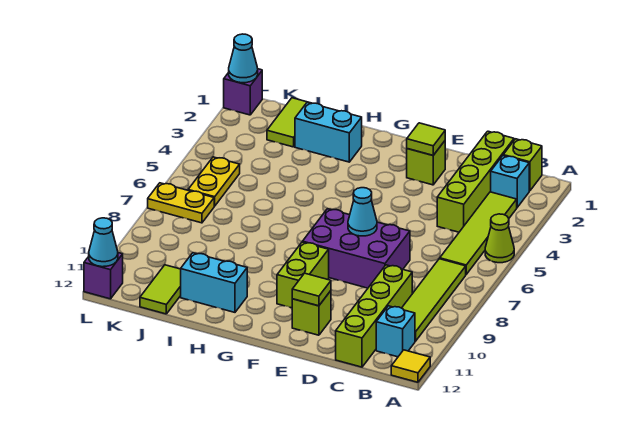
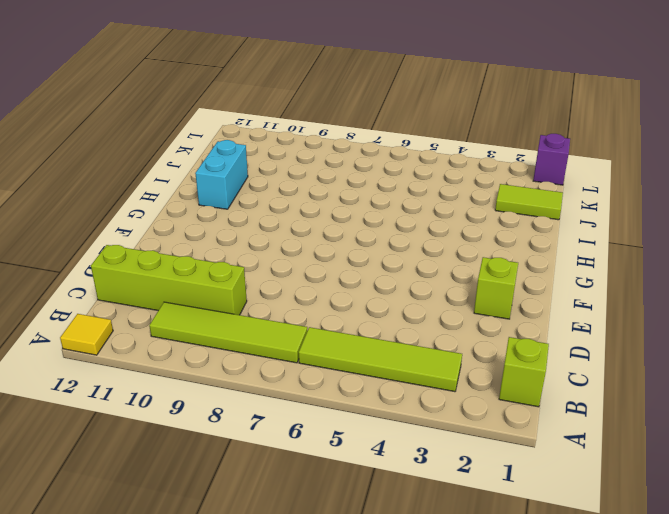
none -> lime cone A5 level 1
none -> cyan brick B2 level 1
none -> cyan brick B11 level 1

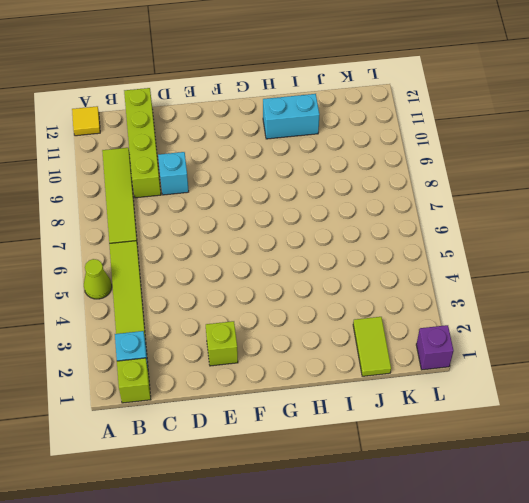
cyan brick D9 level 1 -> cyan brick B11 level 1
none -> lime brick C1:C4 level 1
none -> purple brick D7:F8 level 1
none -> lime brick E11 level 1

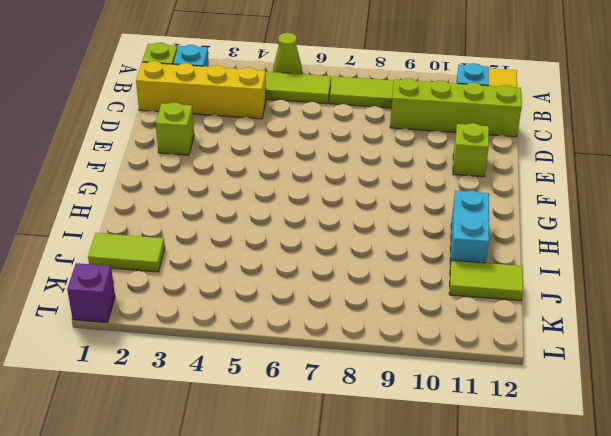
yellow brick C1:C4 level 1 -> lime brick C1:C4 level 1
none -> purple brick D7:F8 level 1
none -> lime brick F9:F10 level 1
none -> cyan brick H2:I2 level 1

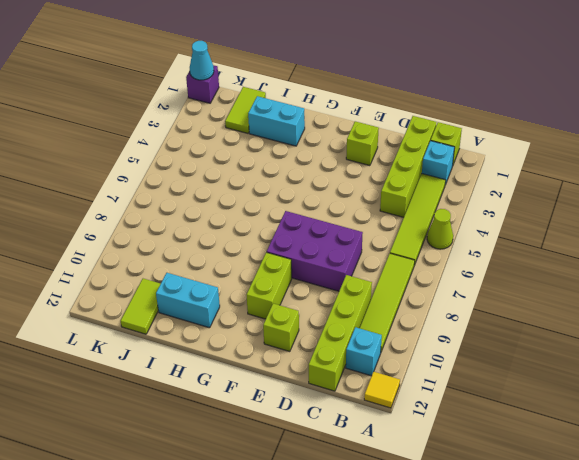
none -> yellow plate K5:K6 level 1
none -> yellow plate K7:L7 level 1
none -> purple brick L12 level 1

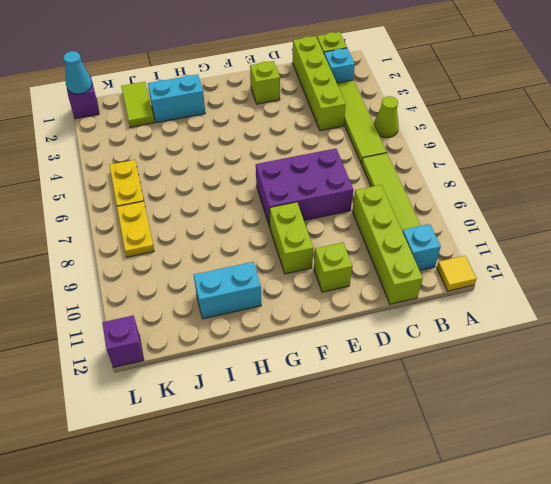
yellow plate K7:K8 level 1 -> yellow plate K7:L7 level 1
none -> lime tile J11:J12 level 1
none -> lime tile E2 level 2
none -> cyan cone E7 level 2

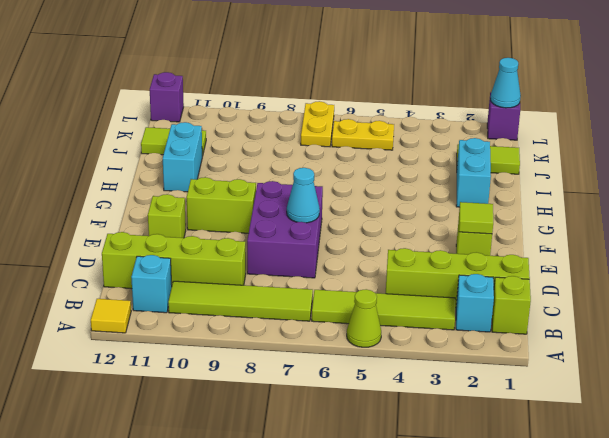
none -> lime tile E11 level 2
none -> cyan cone L12 level 2

